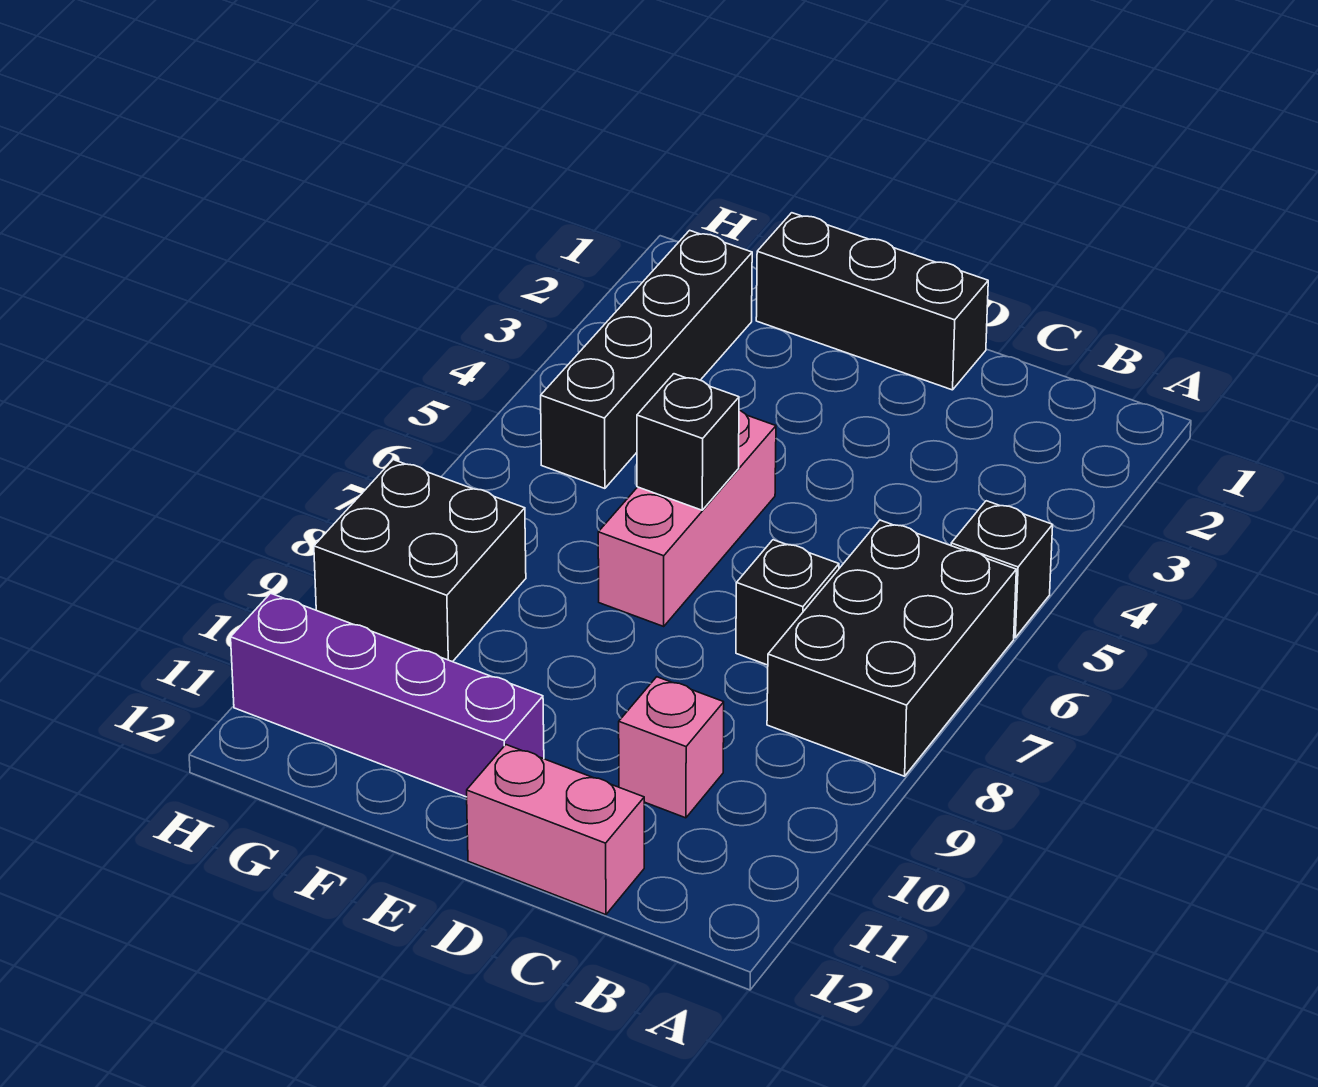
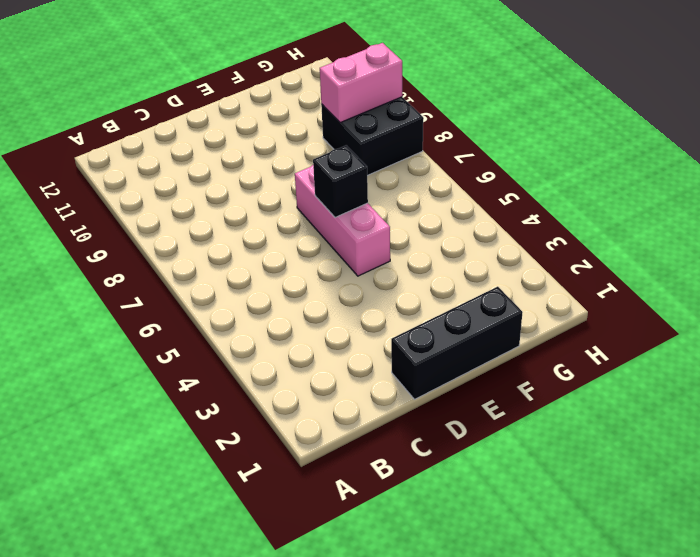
pink brick G9:H9 level 2 -> pink brick C12:D12 level 1
none -> black brick A5 level 1
none -> black brick A6:B8 level 1

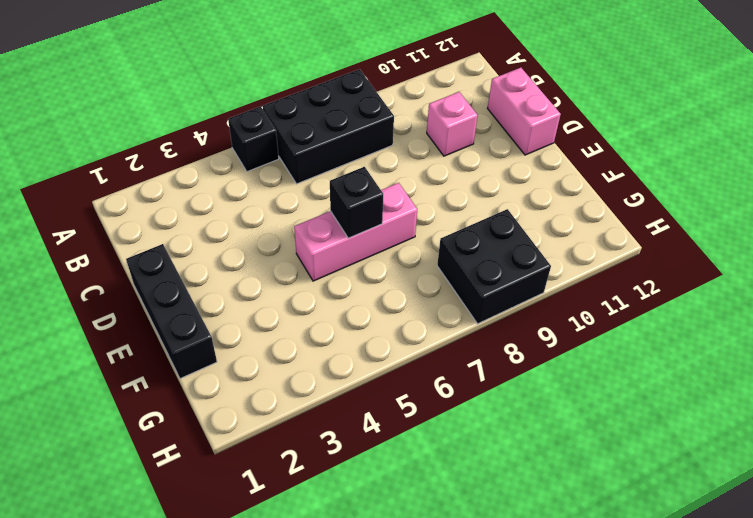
none -> black brick C7 level 1
none -> purple brick E11:H11 level 1

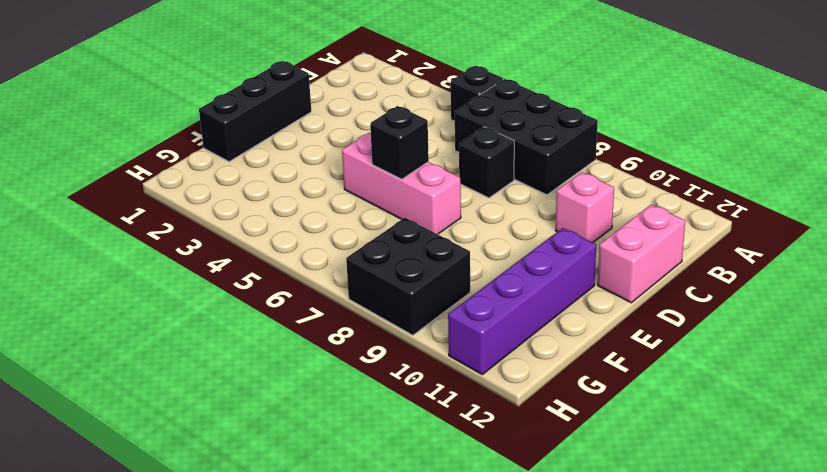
none -> black brick G2:G5 level 1

